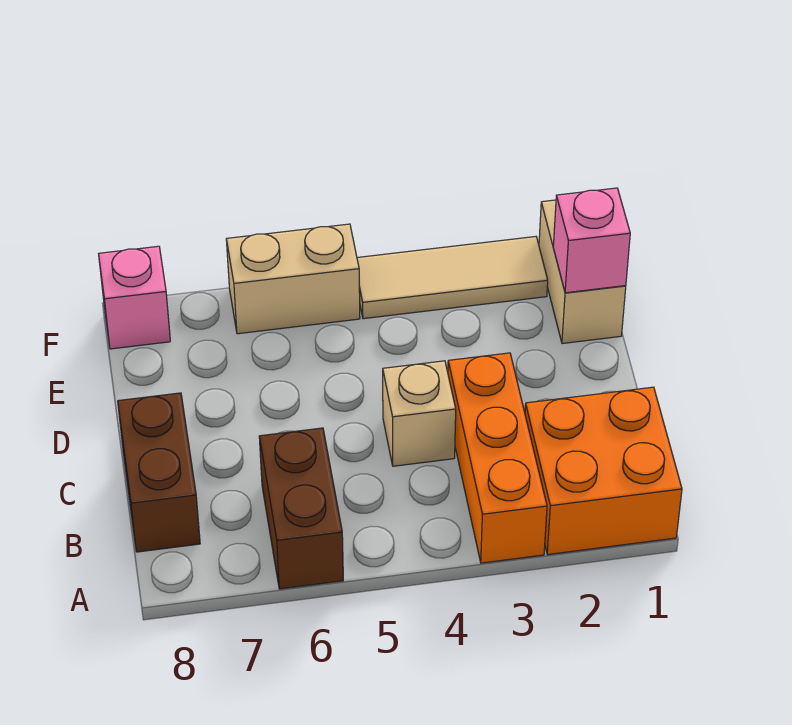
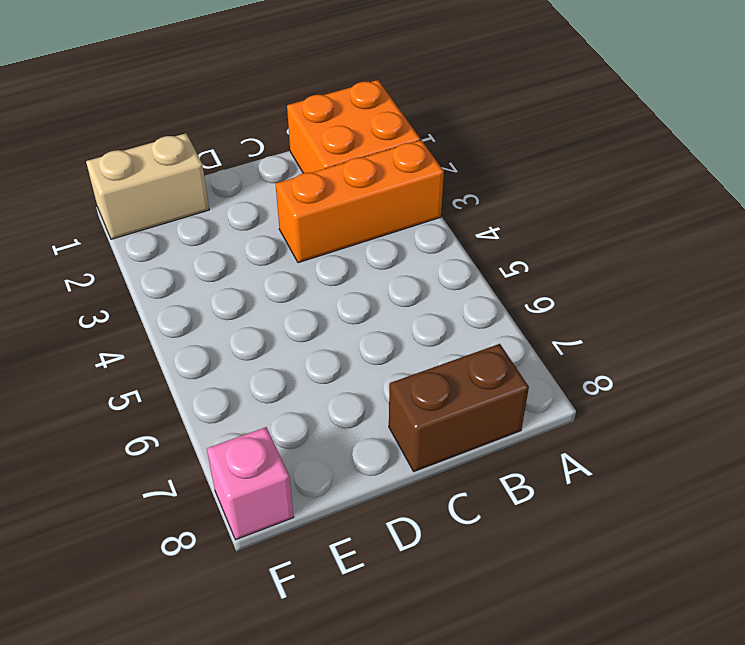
none -> brown brick A6:B6 level 1
none -> tan brick C4 level 1

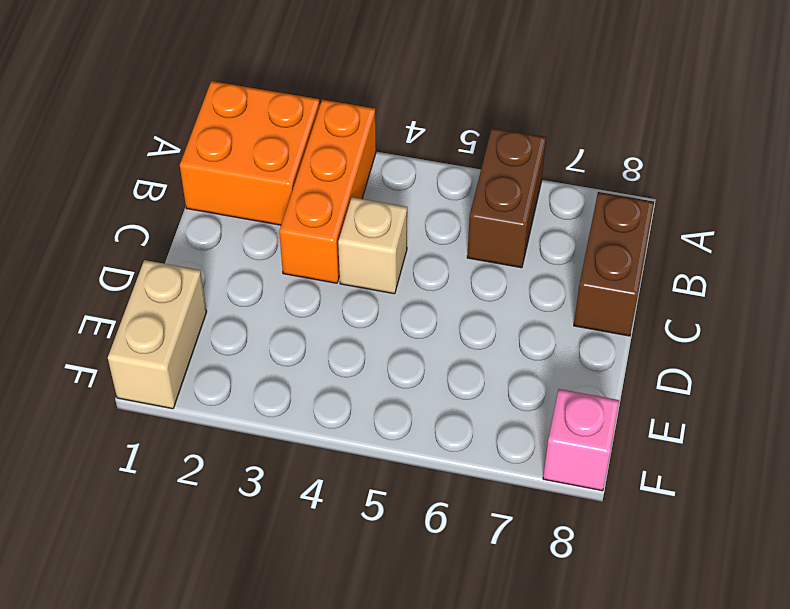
none -> tan tile F2:F4 level 1
none -> tan brick F5:F6 level 1

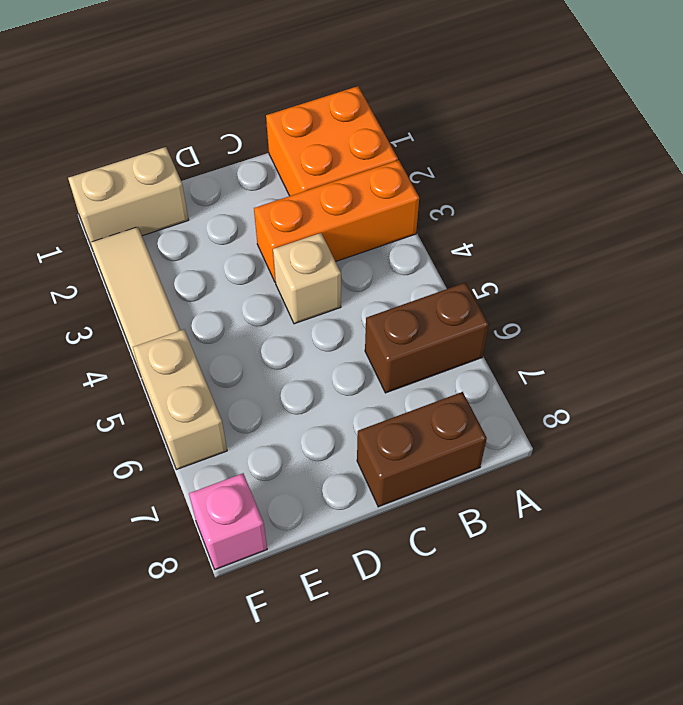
none -> pink brick E1 level 2

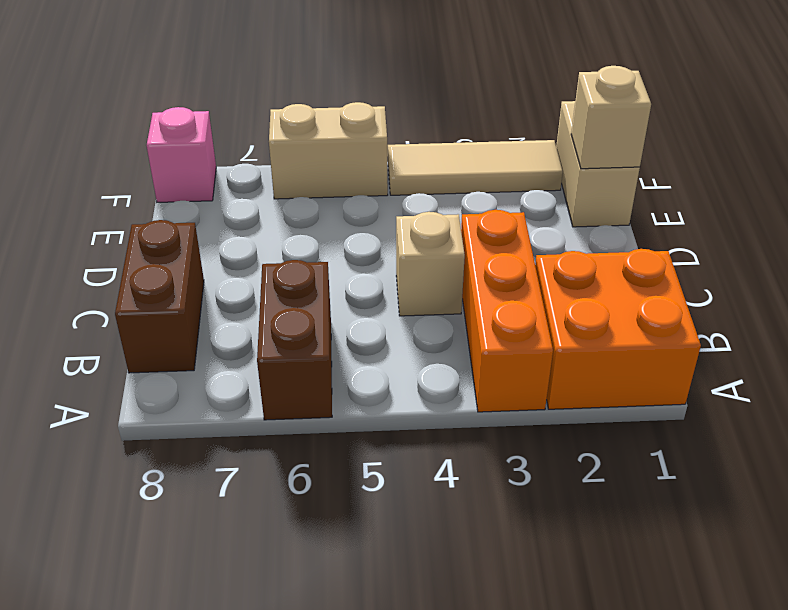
tan brick E1 level 2 -> pink brick E1 level 2

